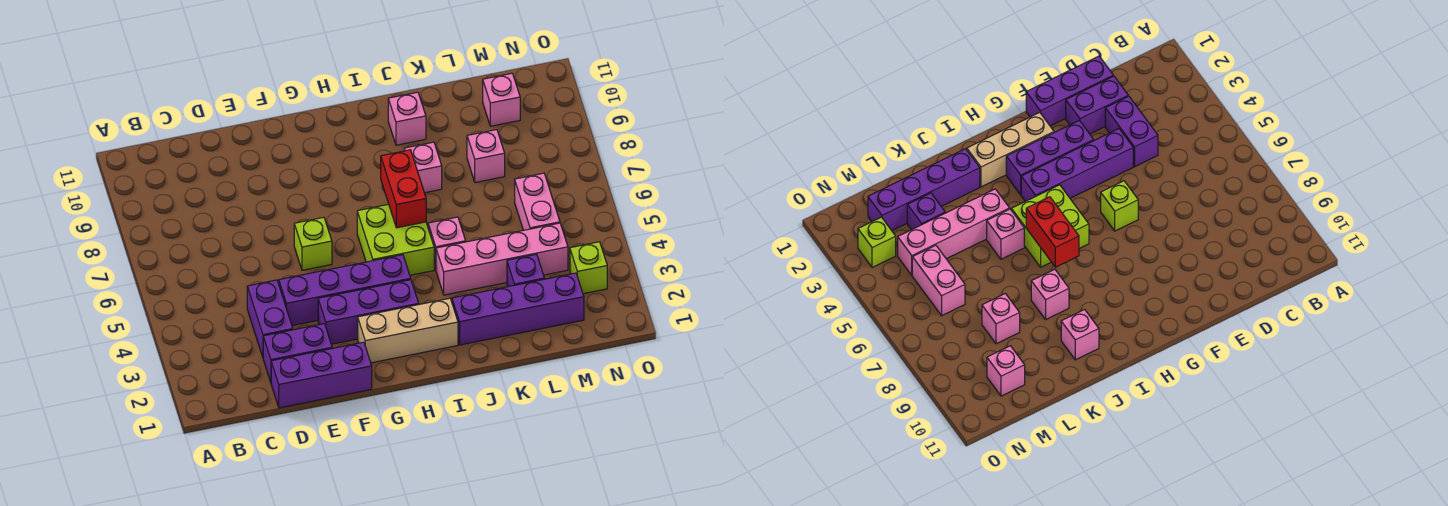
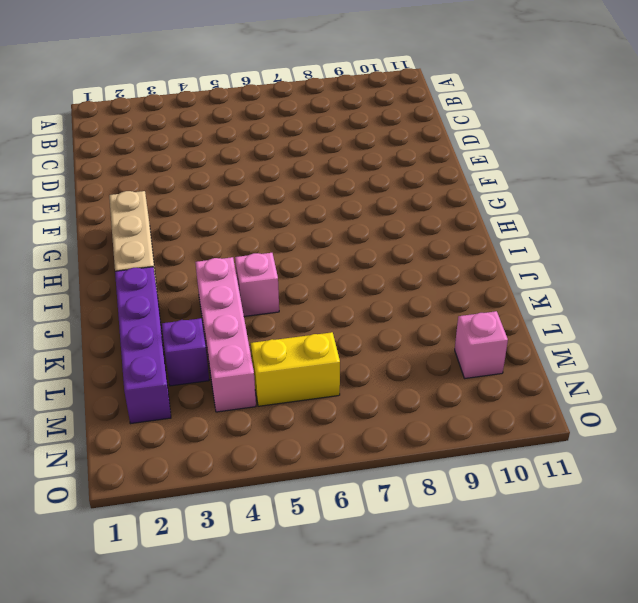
yellow brick M5:M6 level 1 -> pink brick M5:M6 level 1
none -> purple brick D1:F1 level 1
none -> purple brick D2:E2 level 1
none -> purple brick D3:D4 level 1

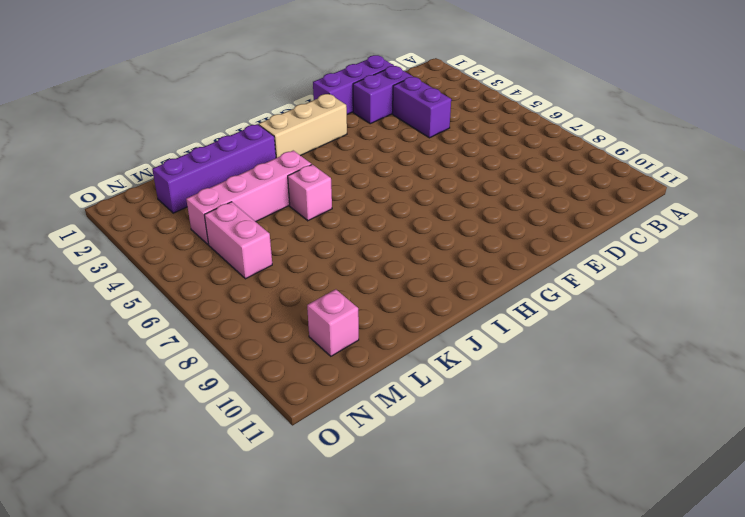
none -> purple brick E4:H4 level 1
none -> purple brick F3:H3 level 1
none -> lime brick F6 level 1

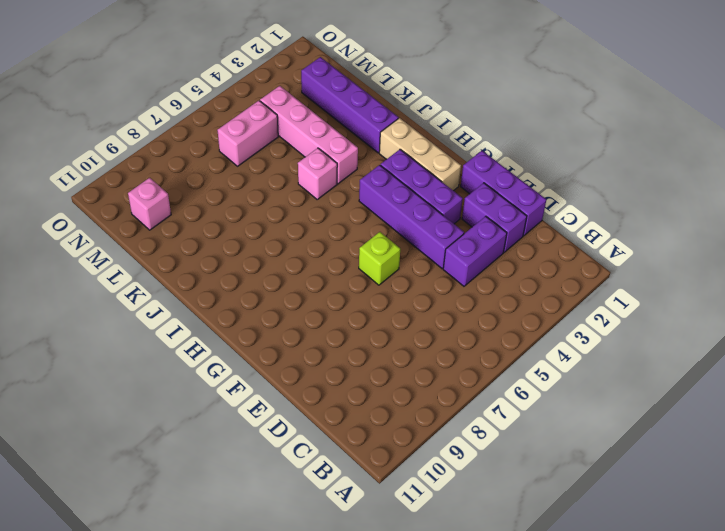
none -> lime brick H5:I6 level 1
none -> pink brick J8 level 1
none -> pink brick J10 level 1

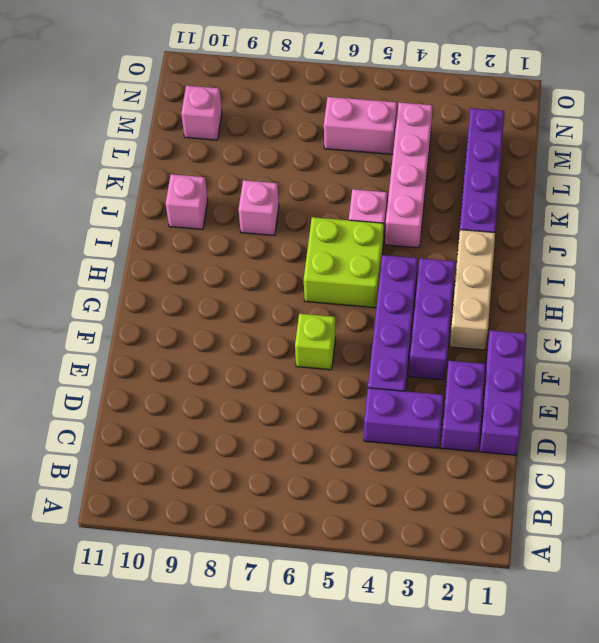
none -> purple brick L3 level 1
none -> pink brick L8 level 1
none -> lime brick N3 level 1

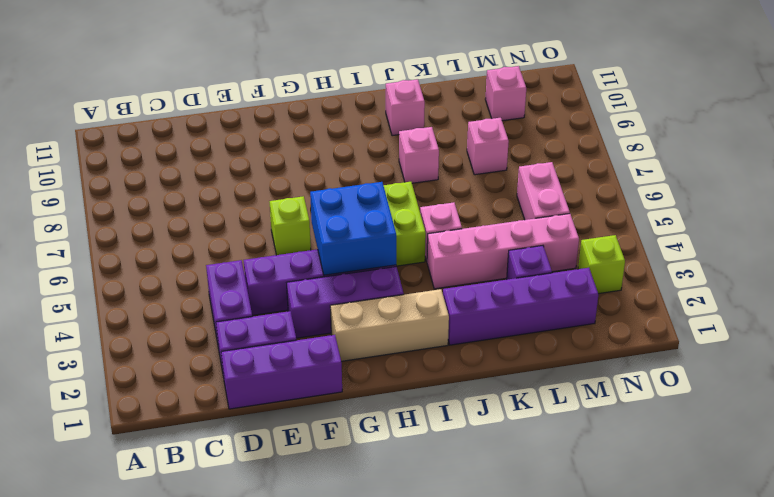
blue brick G4:H5 level 2 -> none
none -> red brick I6:I7 level 2

